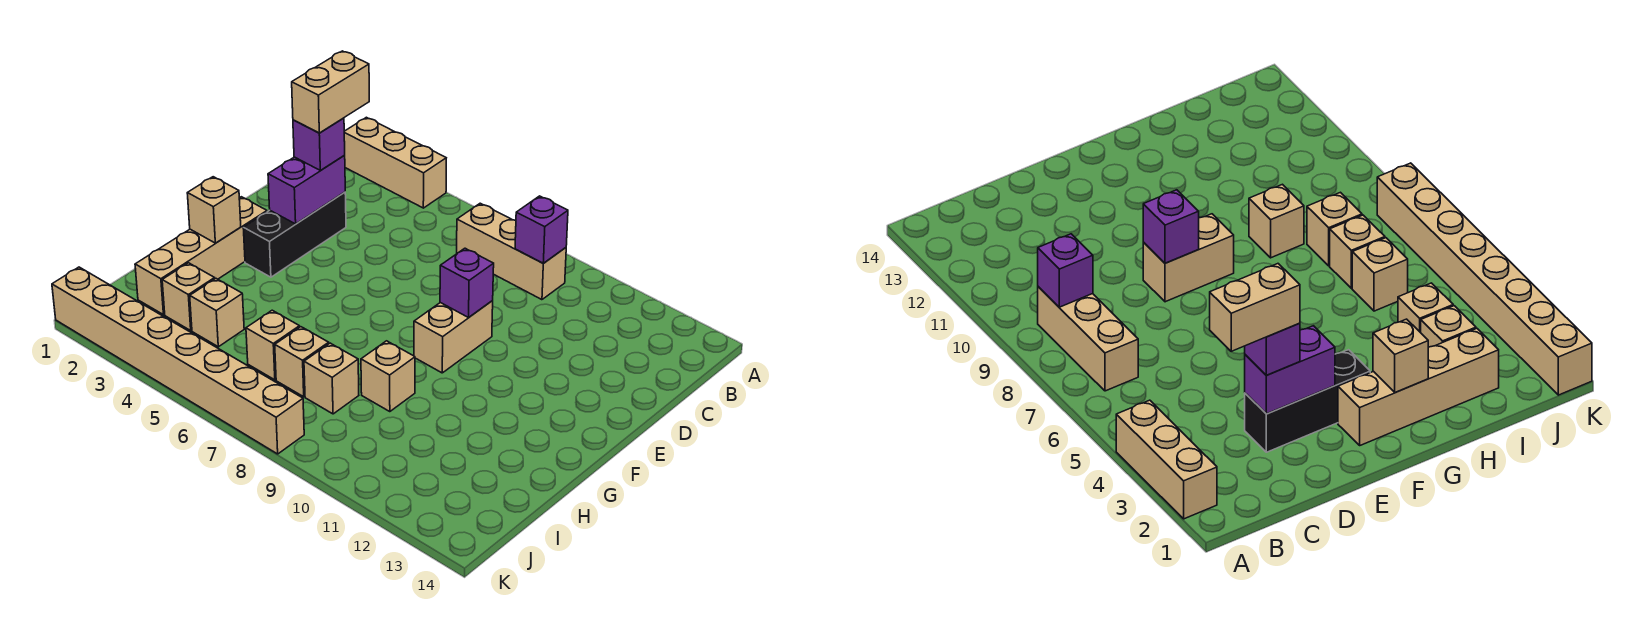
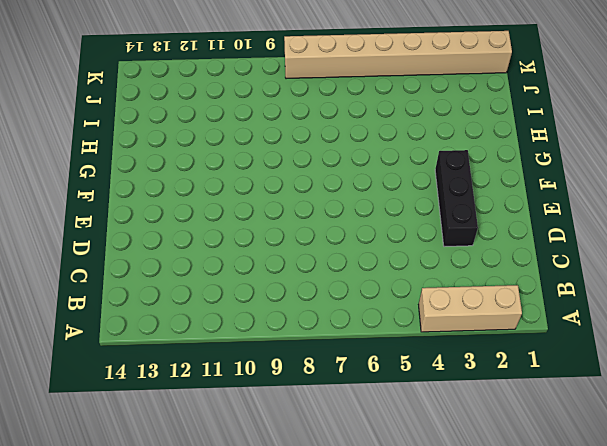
none -> tan brick B7:B9 level 1
none -> tan brick E9:F9 level 1
none -> tan brick F2:I2 level 1

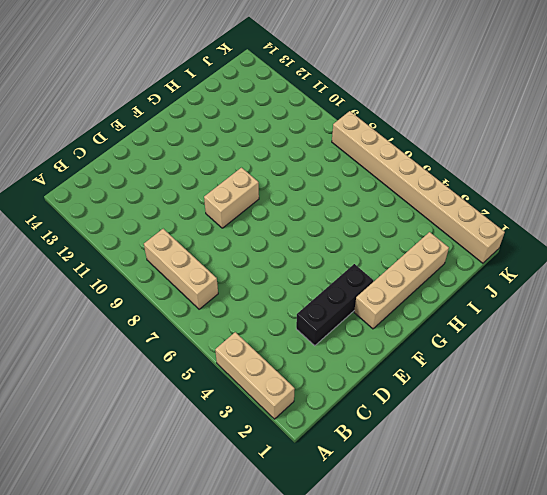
none -> tan brick H9 level 1
none -> tan brick I3 level 1
none -> tan brick I4 level 1

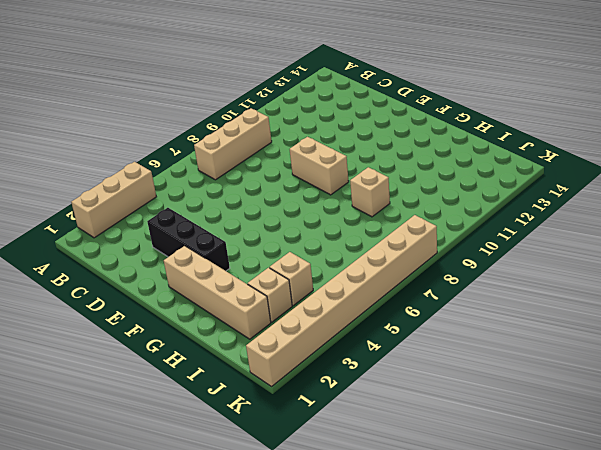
none -> tan brick I6 level 1
none -> tan brick I7 level 1
none -> tan brick I8 level 1

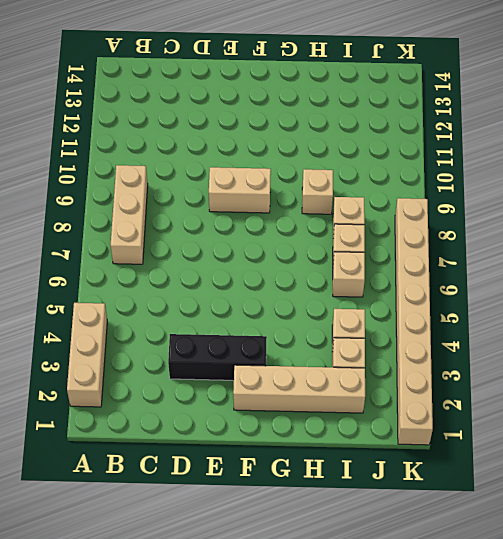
none -> purple brick B9 level 2
none -> purple brick D3:E3 level 2
none -> purple brick E9 level 2

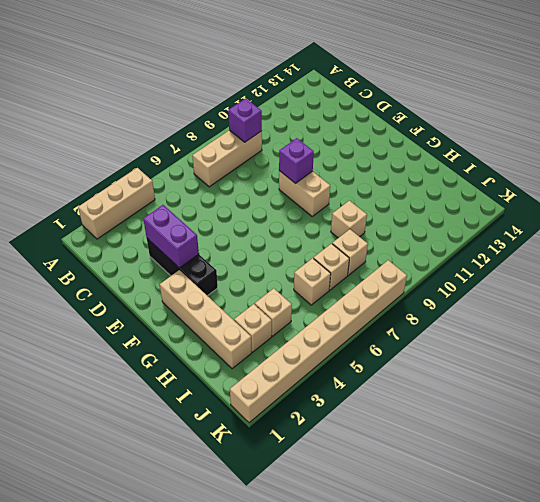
none -> tan brick G2 level 2
none -> purple brick D3 level 3
none -> tan brick C3:D3 level 4

